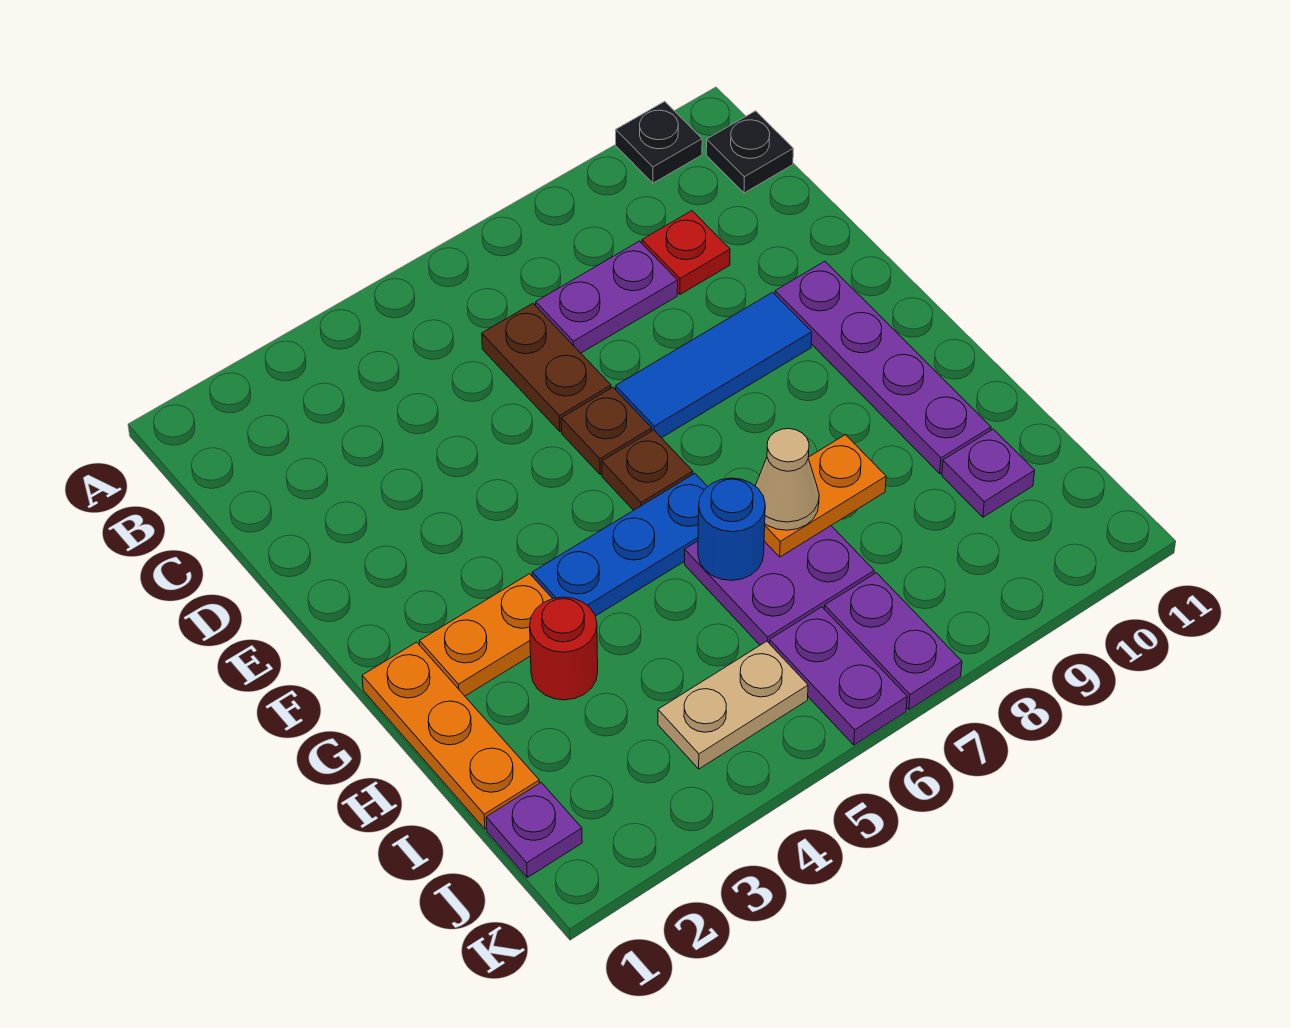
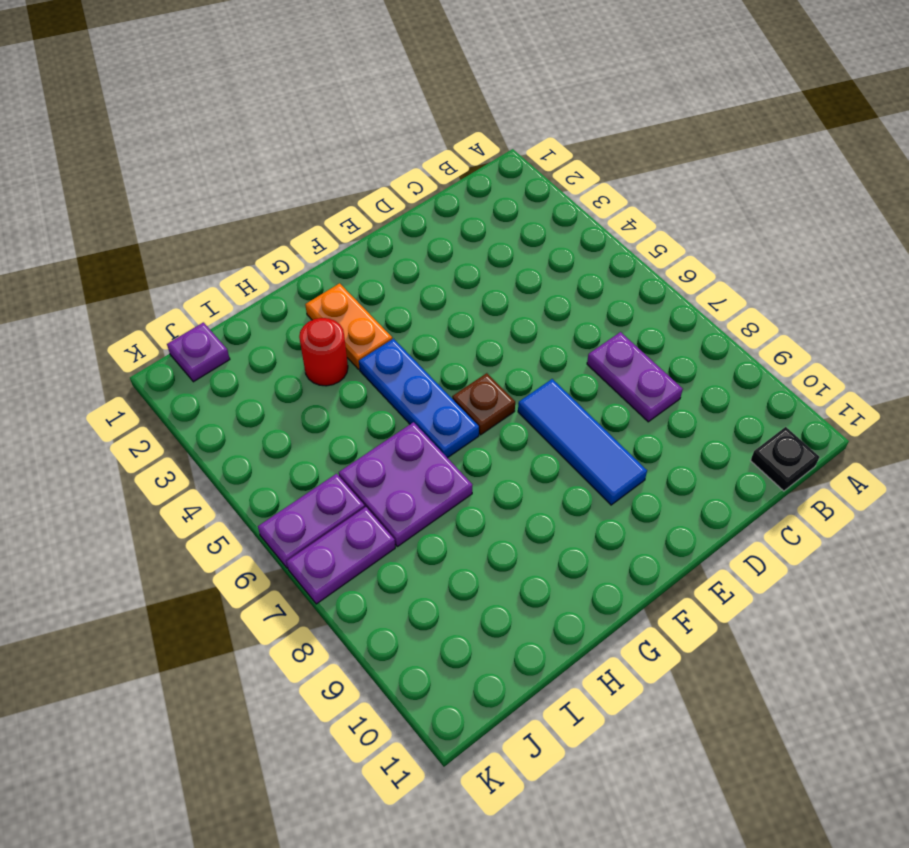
none -> black plate A10 level 1
none -> brown plate C6:D6 level 1
none -> red plate C9 level 1

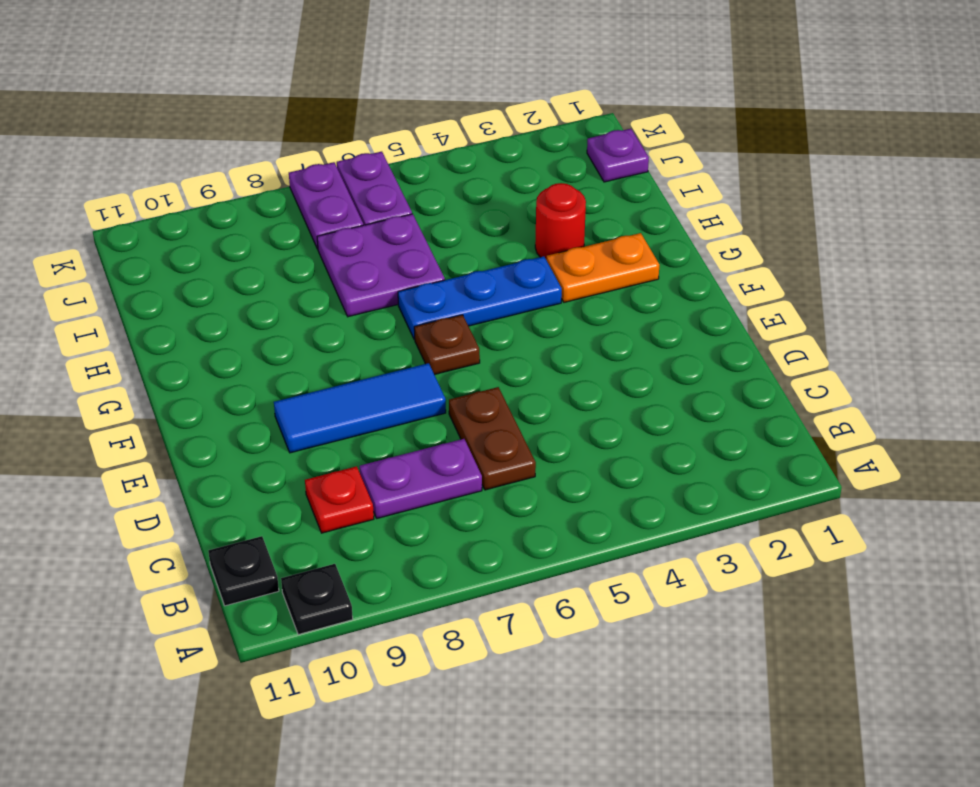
none -> brown plate E6 level 1
none -> purple plate E10:H10 level 1
none -> orange plate G1:I1 level 1

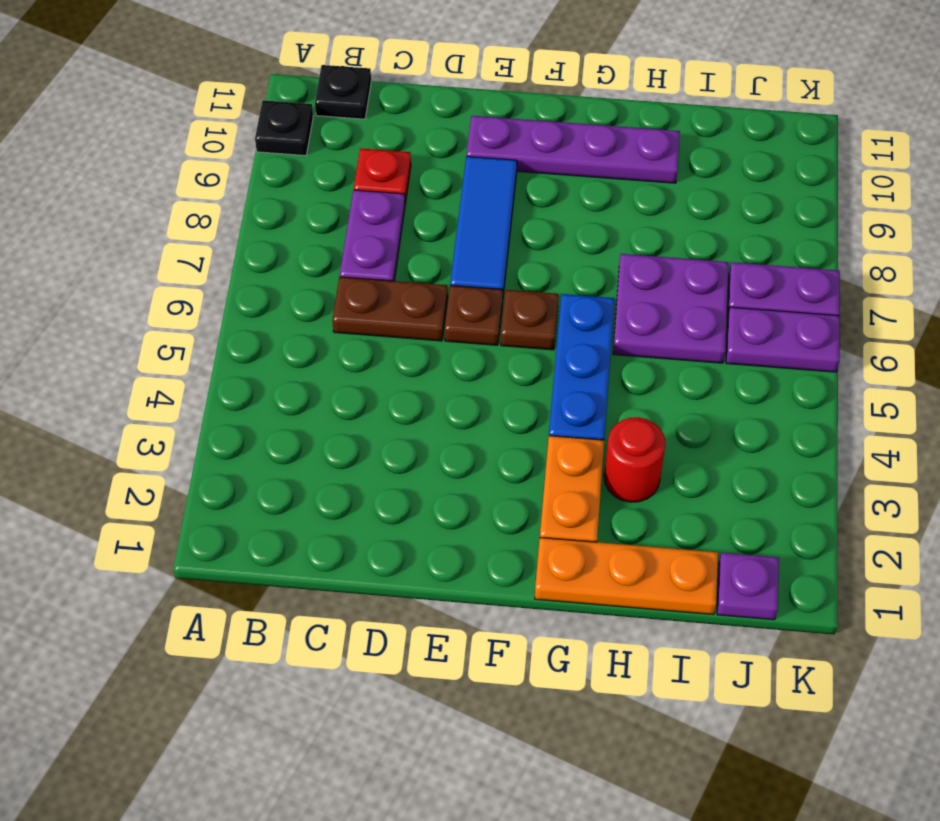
none -> purple plate I10 level 1
none -> tan plate J4:J5 level 1
none -> blue round brick H6 level 2

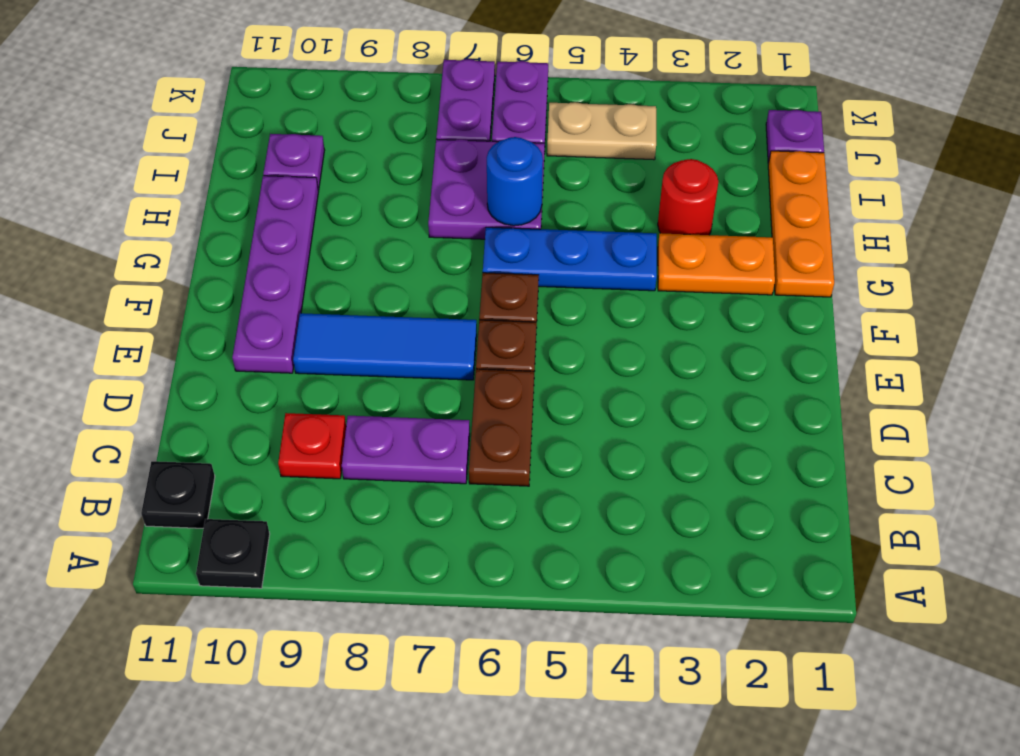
none -> orange plate H7:H8 level 2
none -> tan cone H7 level 3

